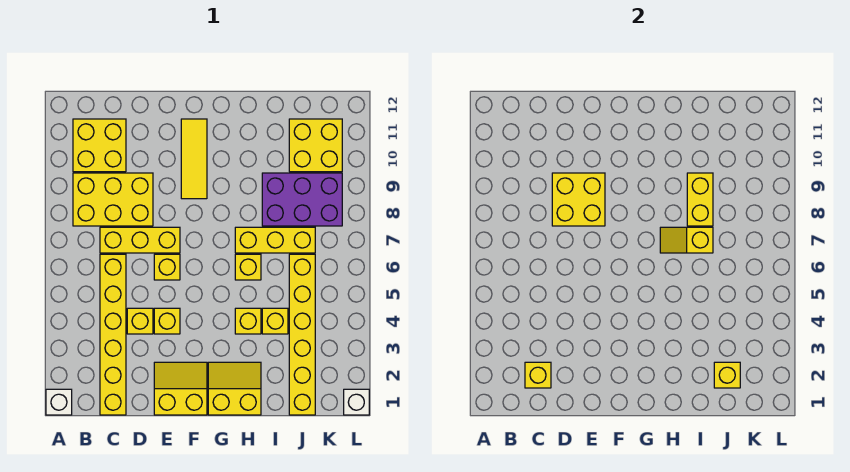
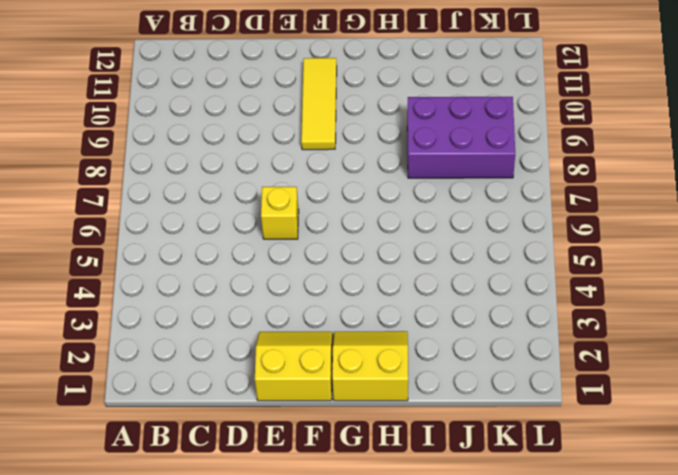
none -> white brick A1 level 1
none -> yellow brick B8:D9 level 1
none -> yellow brick B10:C11 level 1

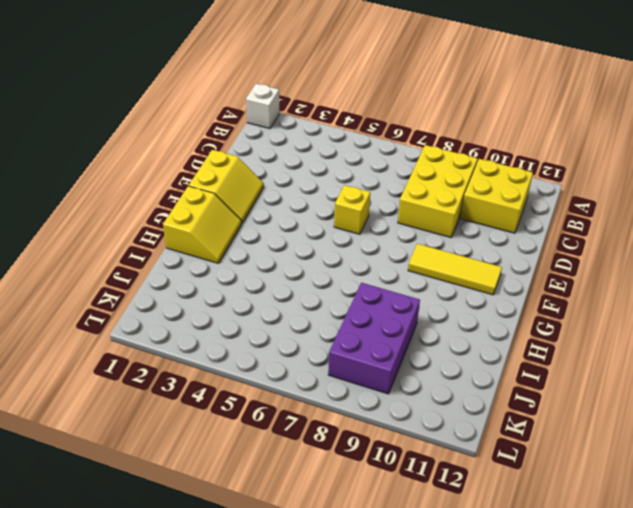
none -> yellow brick C1:C6 level 1
none -> yellow brick C7:E7 level 1
none -> yellow brick D4 level 1

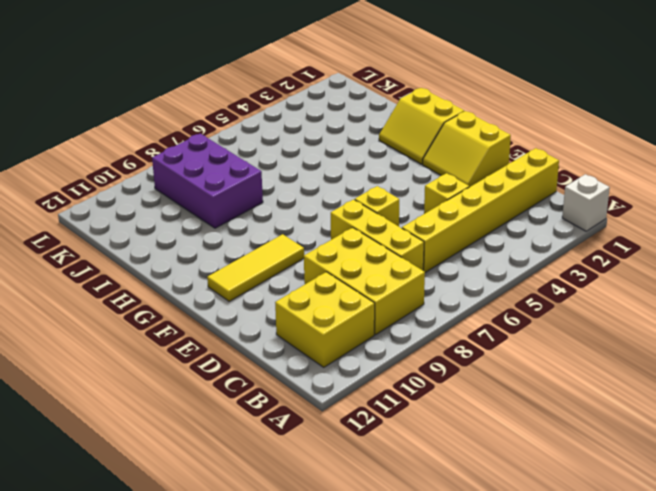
none -> yellow brick E4 level 1
none -> yellow brick H4 level 1
none -> yellow brick H6 level 1

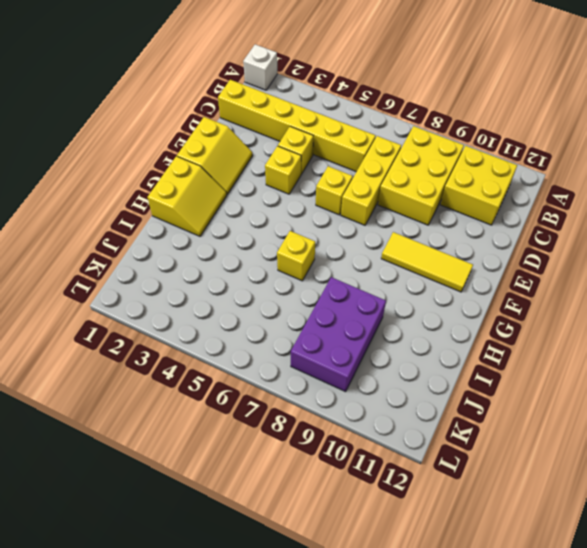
none -> yellow brick H4 level 1
none -> yellow brick H7:J7 level 1
none -> yellow brick I4 level 1

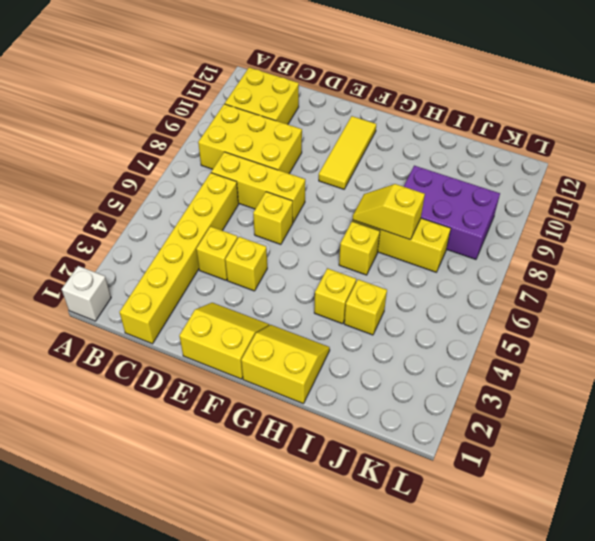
none -> yellow brick J1:J6 level 1
none -> yellow brick J10:K11 level 1
none -> white brick L1 level 1

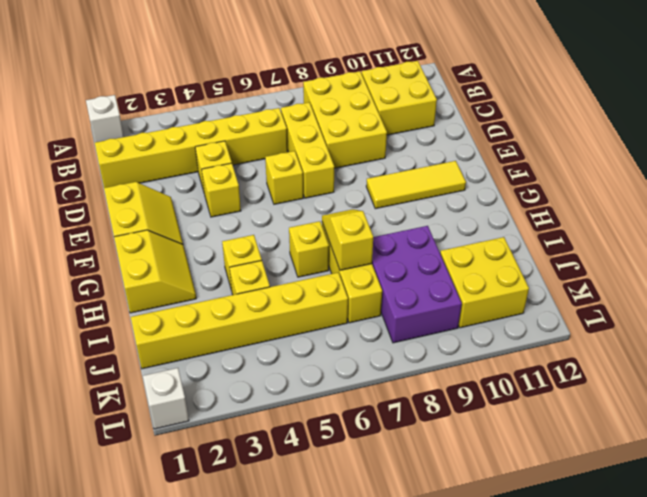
none -> yellow brick C2 level 2
none -> yellow brick D8:E9 level 2
none -> yellow brick I8:I9 level 2

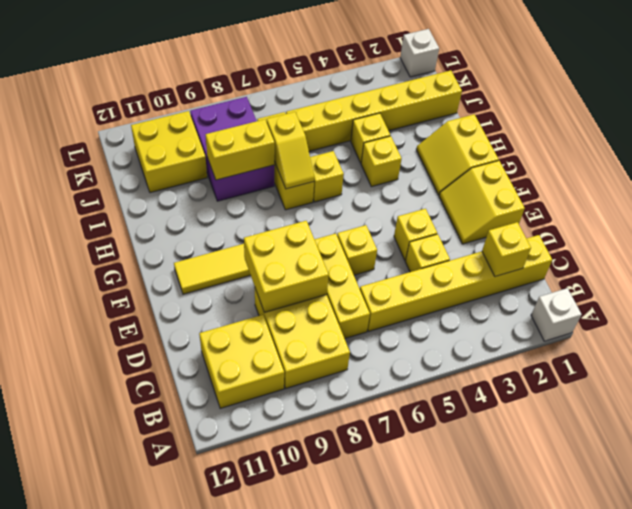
none -> yellow brick J2 level 2

